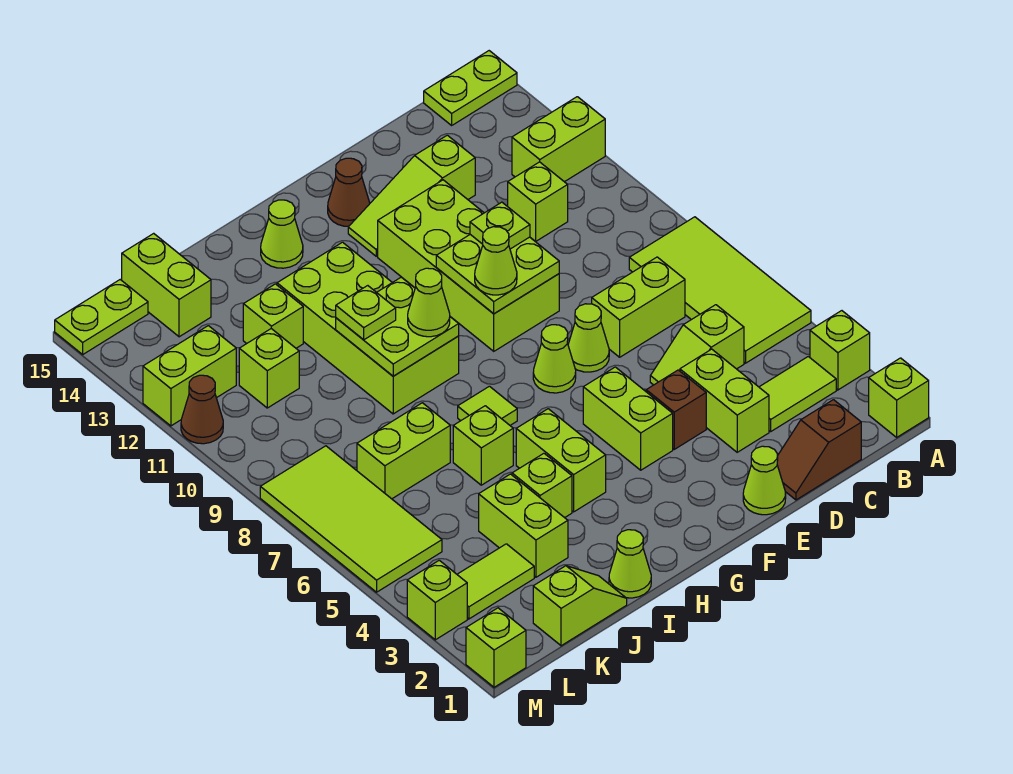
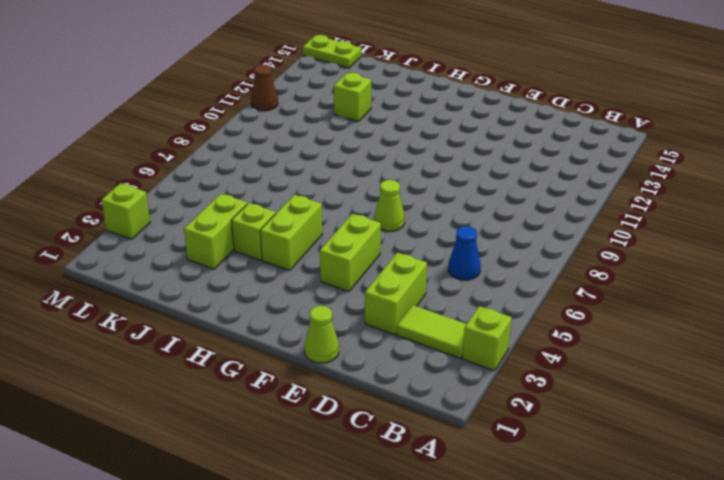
blue cone C6 level 1 -> none
none -> lime brick A1 level 1
none -> lime tile A5:B8 level 1
none -> lime brick A12:B12 level 1
none -> lime plate A15:B15 level 1

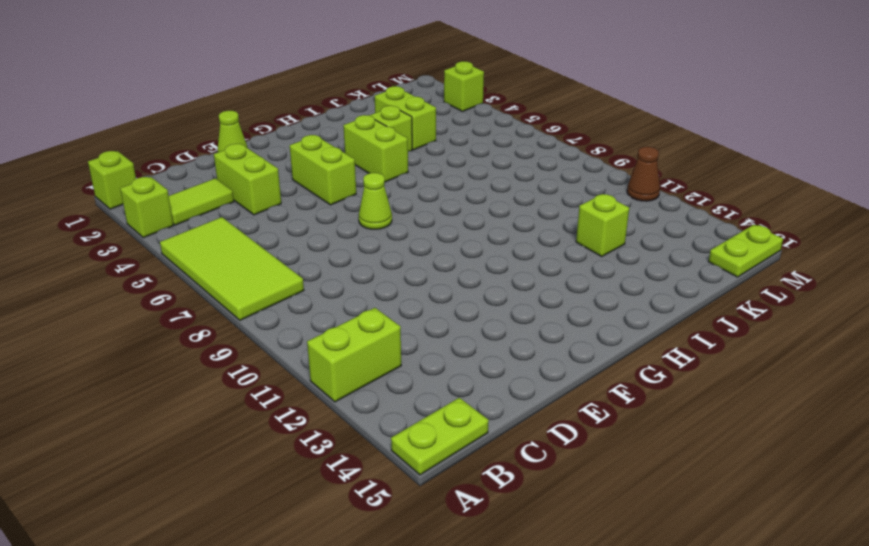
none -> brown slope C1:D1 level 1 top C
none -> lime slope C5:D5 level 1 top C
none -> lime brick C7:D7 level 1
none -> lime brick C11 level 1

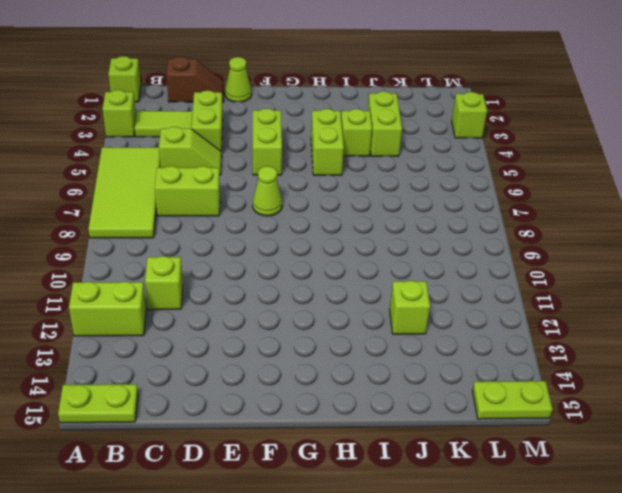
none -> lime slope D13:F13 level 1 top D
none -> brown brick E4 level 1
none -> lime cone E7 level 1
none -> lime brick E9:F12 level 1

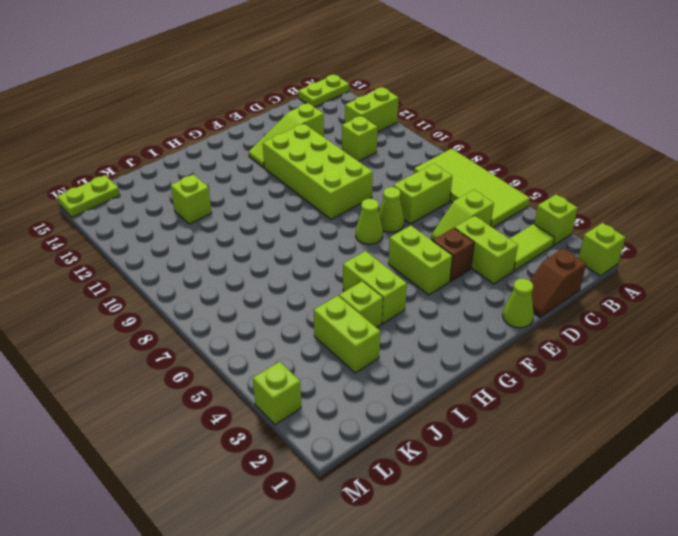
none -> brown cone F14 level 1
none -> lime tile H7 level 1
none -> lime brick H9:I12 level 1
none -> lime cone H14 level 1

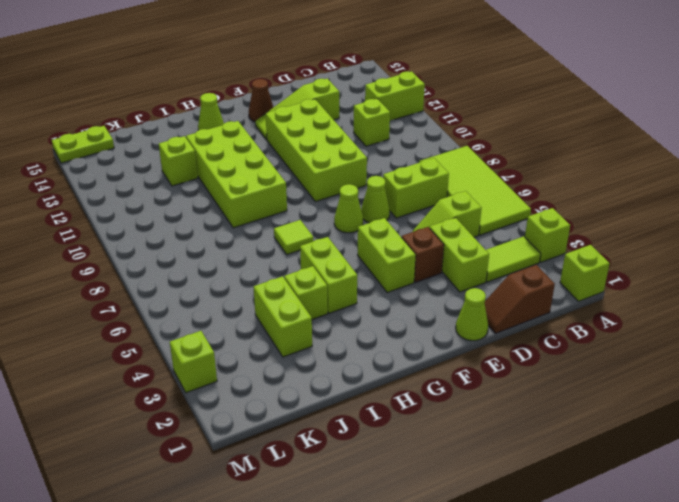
none -> lime plate A15:B15 level 1
none -> lime cone I1 level 1
none -> lime brick I6 level 1
none -> lime slope J1:K1 level 1 top K

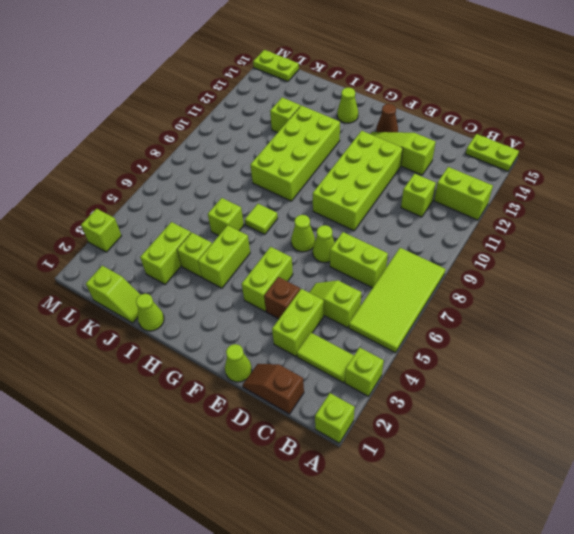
none -> lime brick J7:K7 level 1
none -> lime tile K3:L3 level 1
none -> lime brick K11 level 1
none -> lime brick K14:K15 level 1

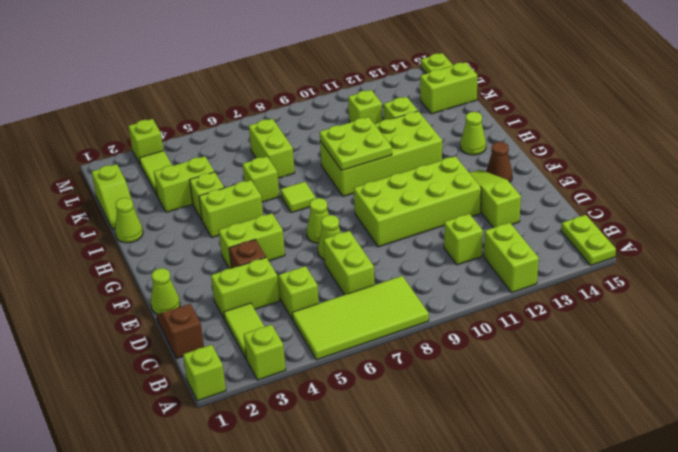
none -> lime tile L5:M8 level 1
none -> lime brick L12:M12 level 1
none -> lime brick M1 level 1
none -> brown cone M11 level 1

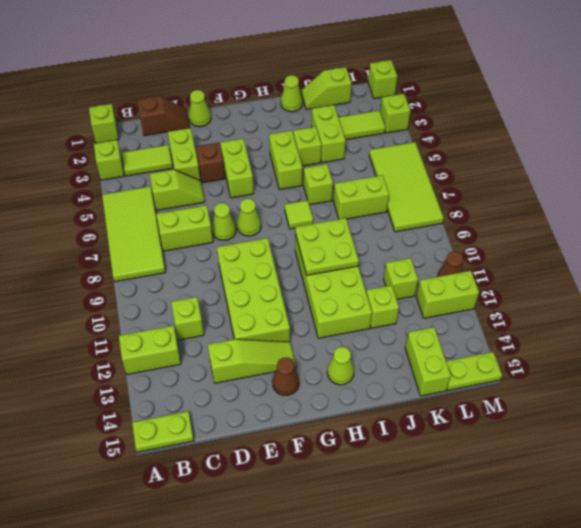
none -> lime plate E9:F10 level 2
none -> lime plate E10 level 3
none -> lime cone F9 level 3
none -> lime cone H9 level 3

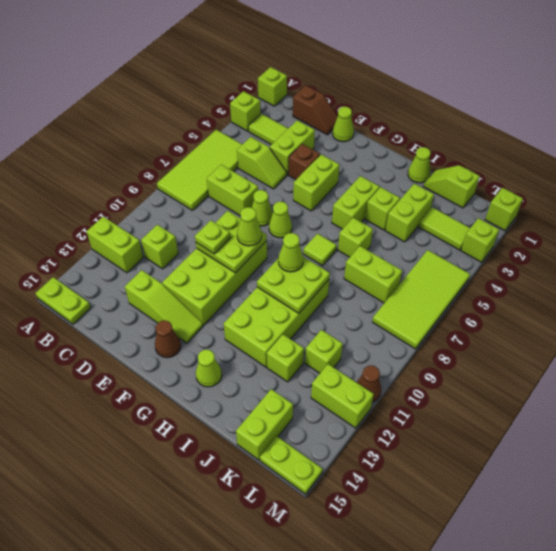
none -> lime plate I10 level 3

